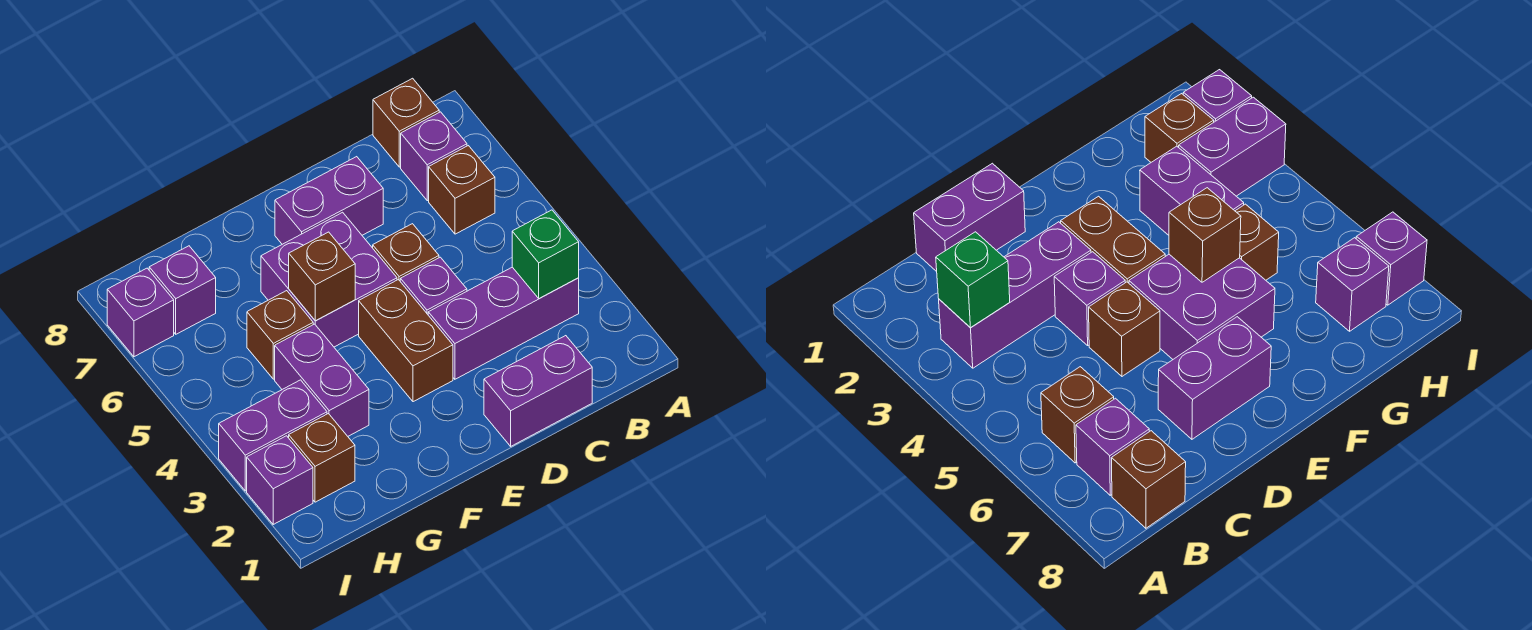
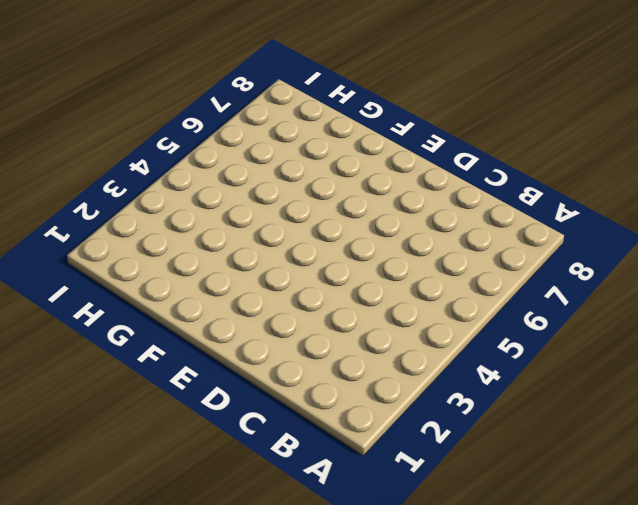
none -> purple brick B3:D3 level 1
none -> brown brick B6 level 1
none -> purple brick B7 level 1

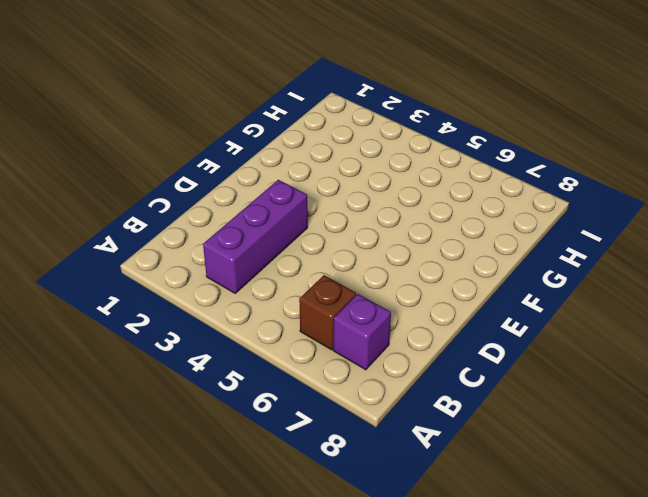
none -> brown brick B8 level 1
none -> purple brick C1:D1 level 1
none -> purple brick D4 level 1

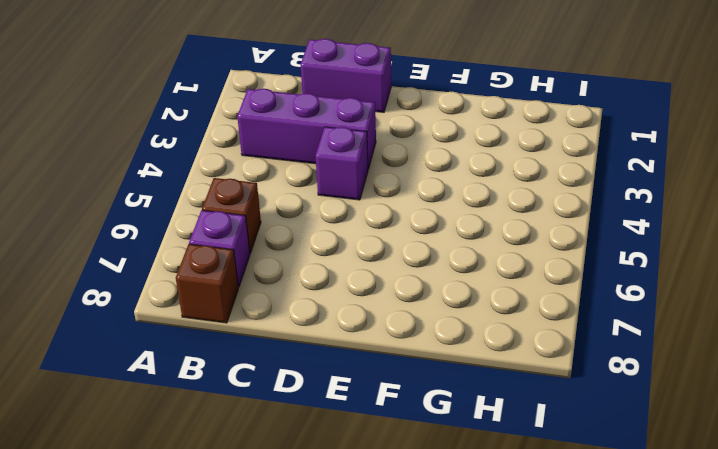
none -> brown brick D5 level 1
none -> purple brick D7:E7 level 1
none -> brown brick E3:E4 level 1

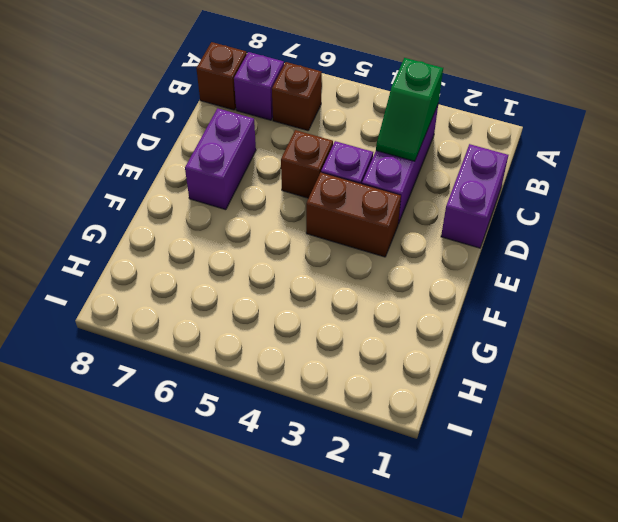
green slope B3:C3 level 2 top B -> green brick B3 level 2
none -> purple brick E5:F6 level 1
none -> purple brick G3:G4 level 1
none -> brown brick G5 level 1

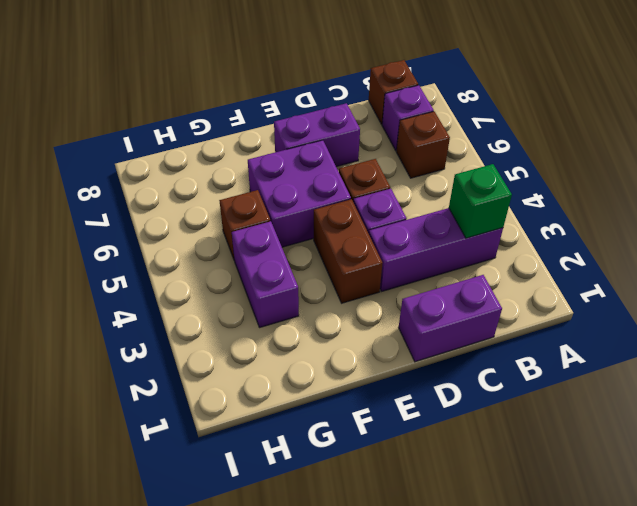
none -> brown brick H2 level 1
none -> purple brick H3:I3 level 1
none -> purple brick H7 level 1

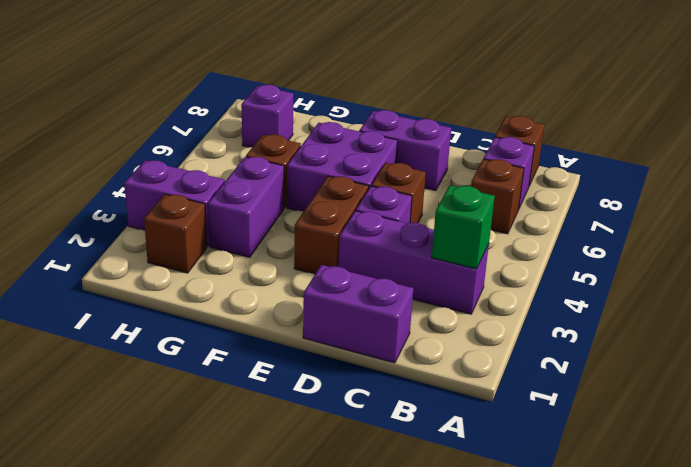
none -> purple brick I2 level 1
none -> purple brick I7 level 1
none -> brown brick F5 level 2

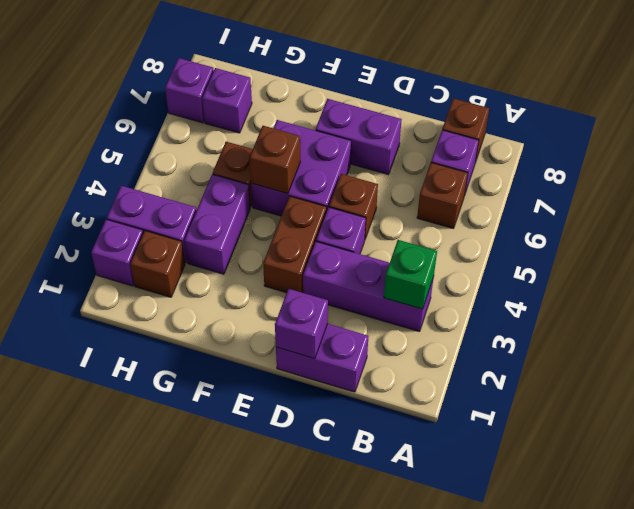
purple brick D1 level 2 -> none

